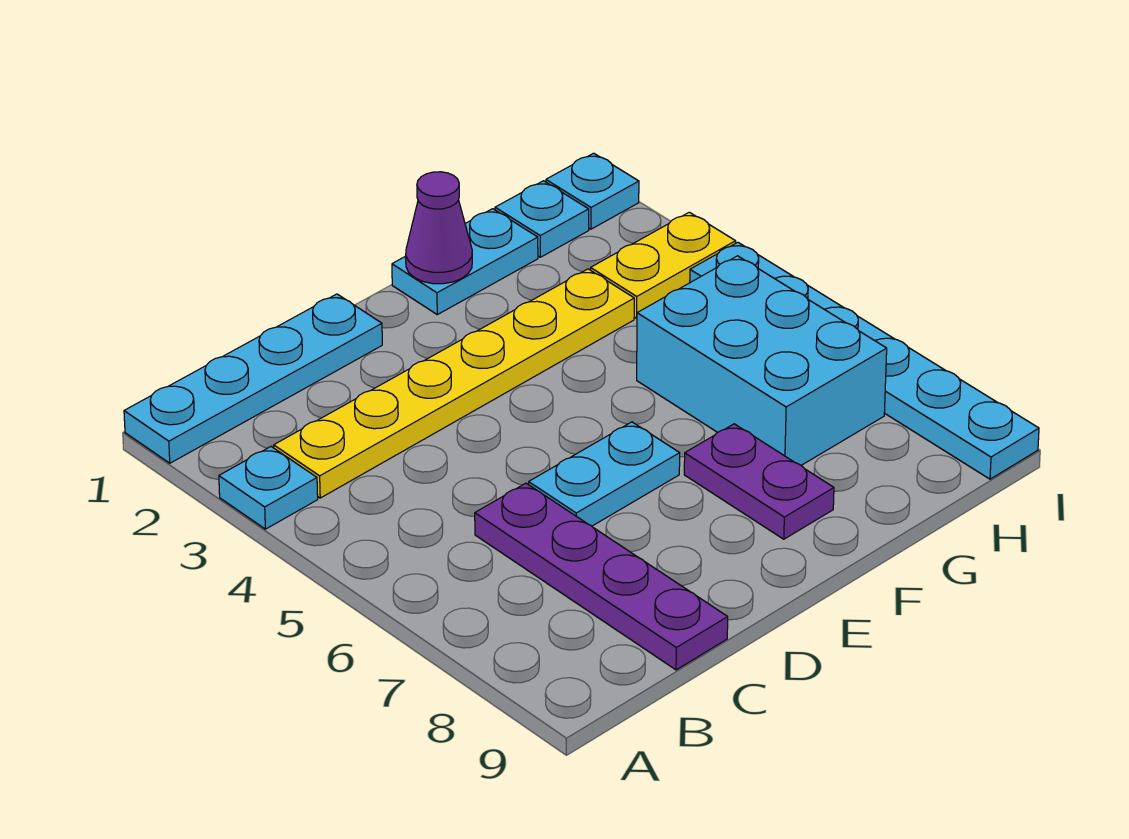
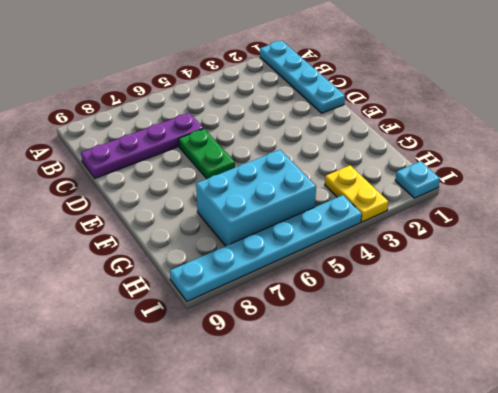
green plate D6:E6 level 1 -> cyan plate D6:E6 level 1
none -> cyan plate A3 level 1
none -> yellow plate B3:G3 level 1
none -> cyan plate F1:G1 level 1

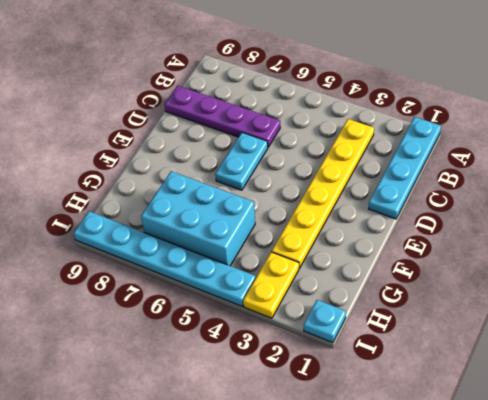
none -> cyan plate A3 level 1
none -> cyan plate F1:G1 level 1
none -> purple plate F7:F8 level 1

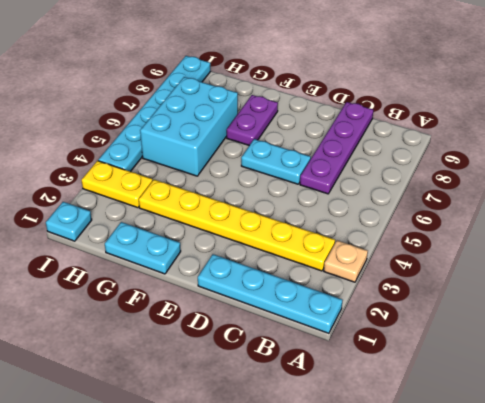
tan plate A3 level 1 -> cyan plate A3 level 1
none -> cyan plate H1 level 1
none -> purple cone F1 level 2

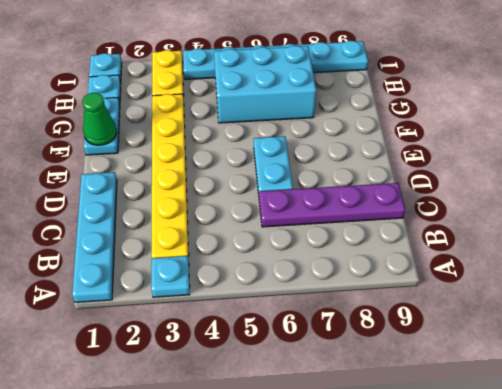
green cone F1 level 2 -> purple cone F1 level 2
none -> purple plate F7:F8 level 1

